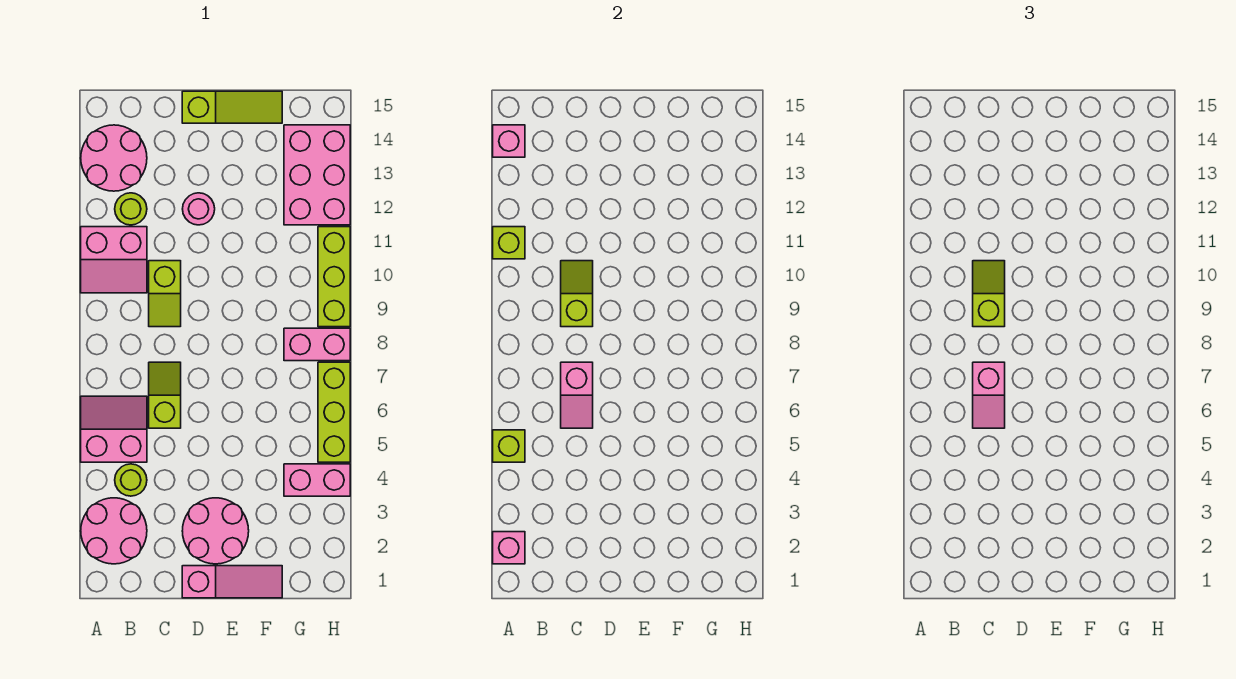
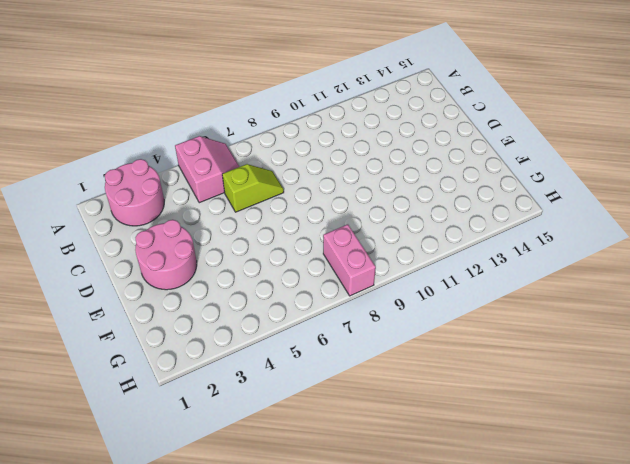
none -> pink slope A10:B11 level 1 top 11
none -> pink round brick A13:B14 level 1
none -> lime round brick B4 level 1

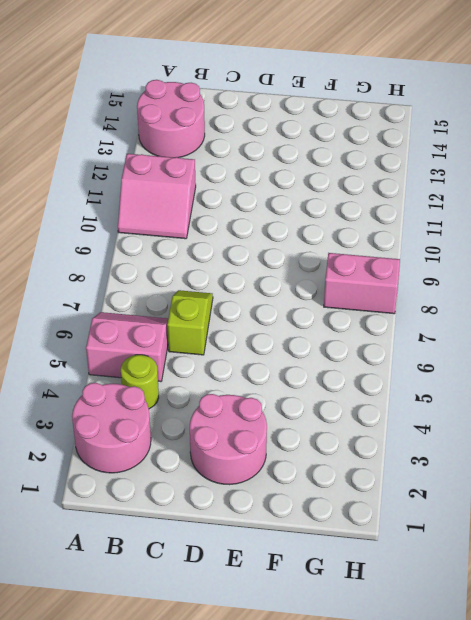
none -> lime round brick B12 level 1
none -> lime slope C9:C10 level 1 top 10
none -> pink slope D1:F1 level 1 top D

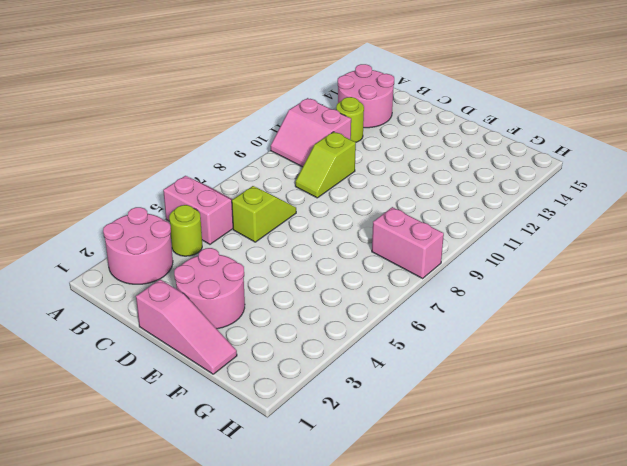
none -> pink round brick D12 level 1
none -> lime slope D15:F15 level 1 top D
none -> pink brick G4:H4 level 1

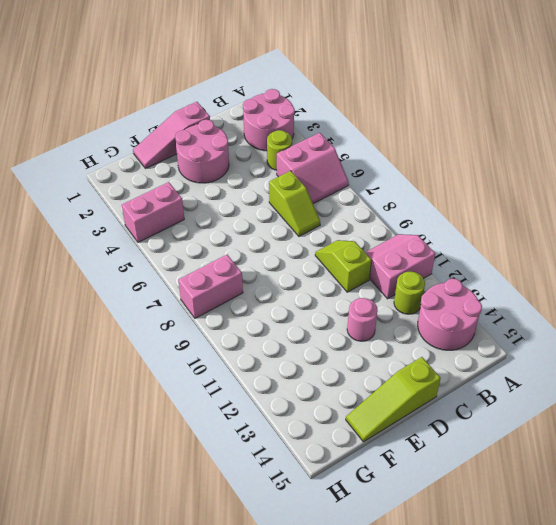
none -> pink brick G12:H14 level 1
none -> lime brick H5:H7 level 1
none -> lime brick H9:H11 level 1

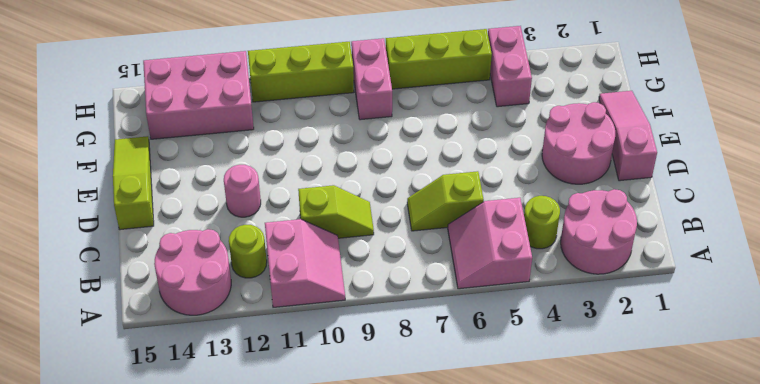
none -> pink brick A2 level 2
none -> lime brick A5 level 2
none -> lime brick A11 level 2

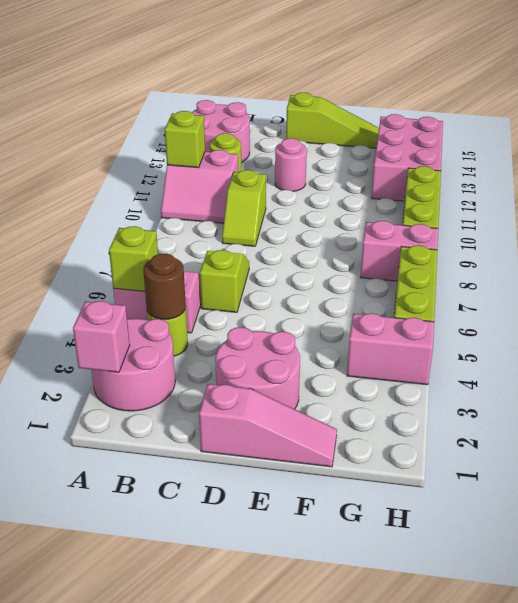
brown round brick B4 level 2 -> none
none -> pink brick A14 level 2
none -> pink slope C6:C7 level 2 top 7
none -> lime slope C9:C10 level 2 top 9

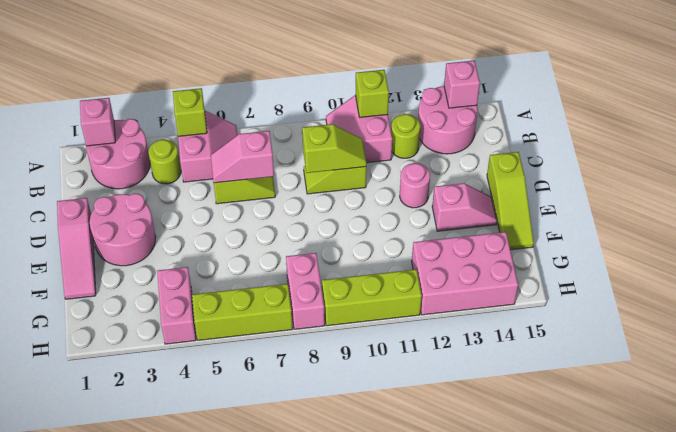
pink slope E13:E14 level 1 top 13 -> pink slope C6:C7 level 3 top 7
none -> lime slope C9:C10 level 3 top 9

